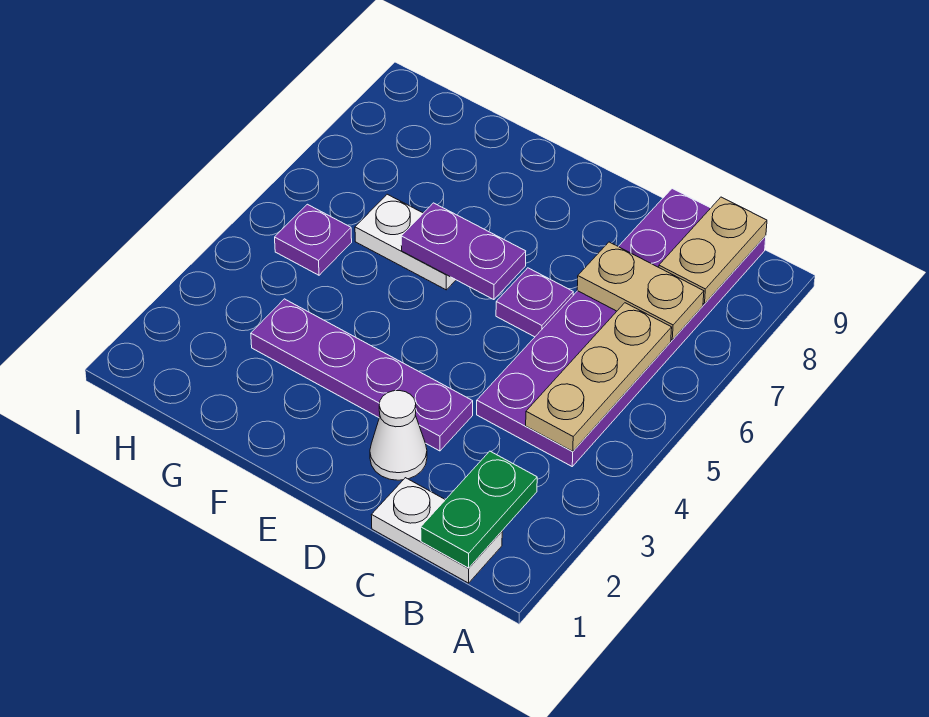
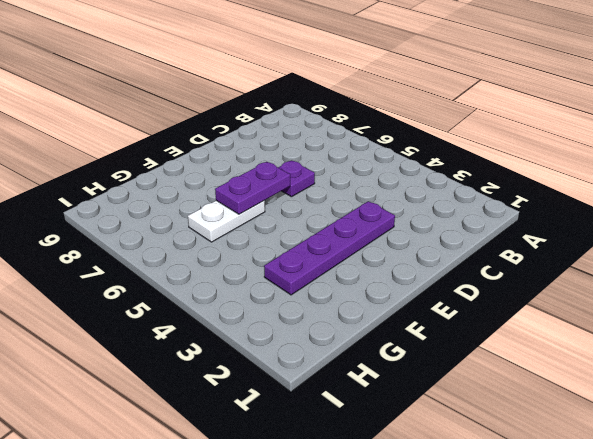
none -> white plate B1:C1 level 1
none -> purple plate B4:C9 level 1
none -> white cone D2 level 1

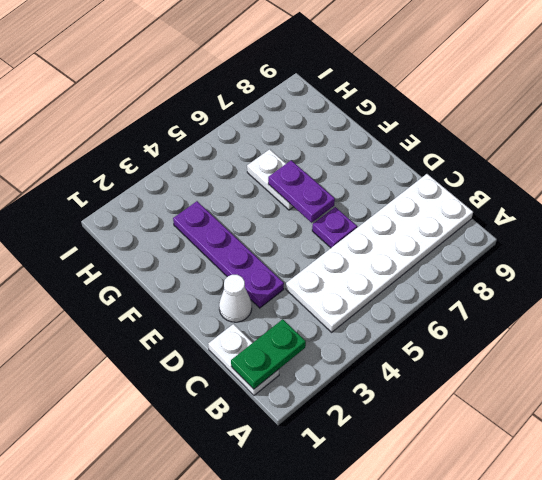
white plate B4:C9 level 1 -> purple plate B4:C9 level 1
none -> purple plate H5 level 1
none -> tan plate B4:B6 level 2
none -> tan plate B7:C7 level 2

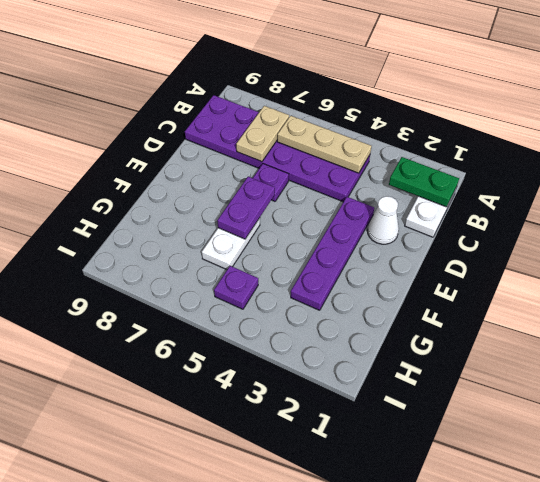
none -> tan plate B8:B9 level 2

